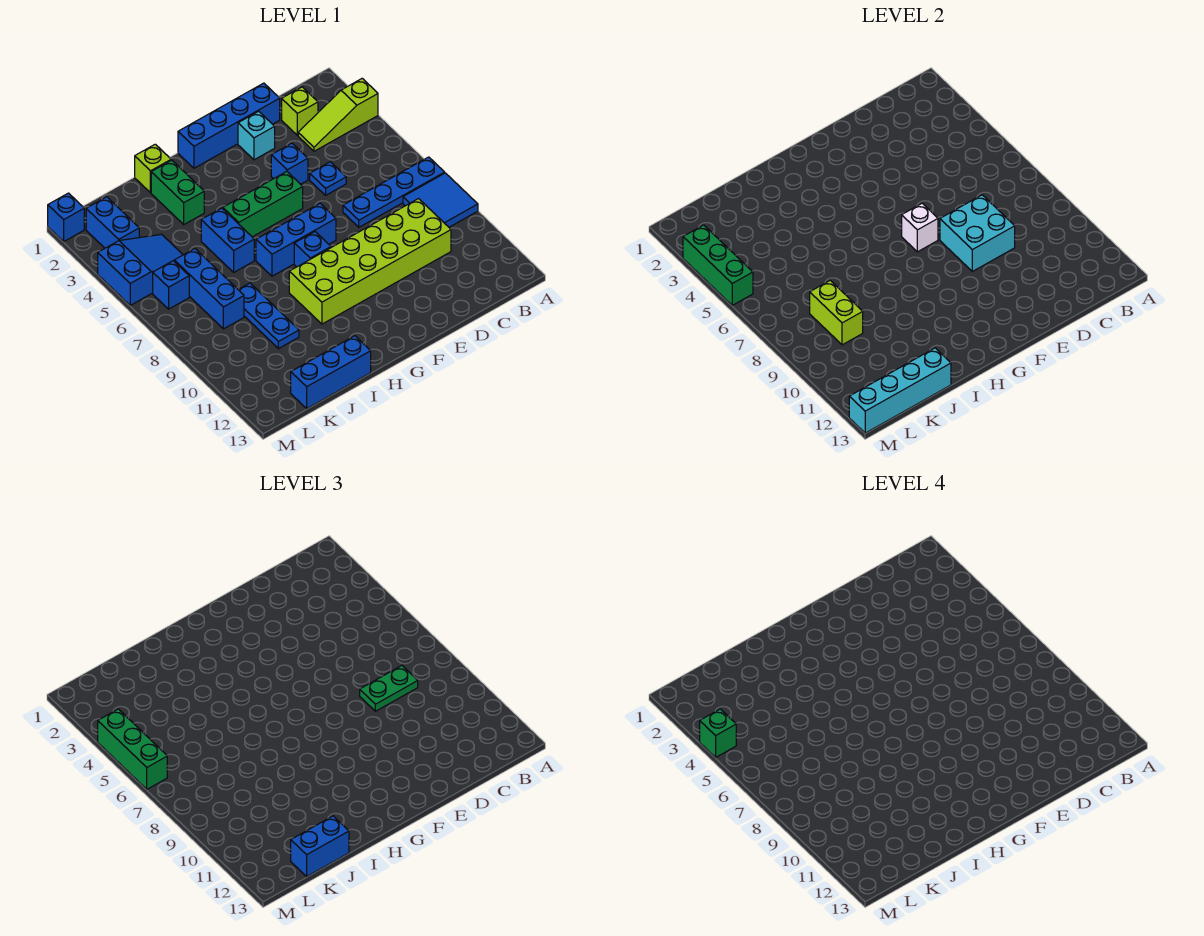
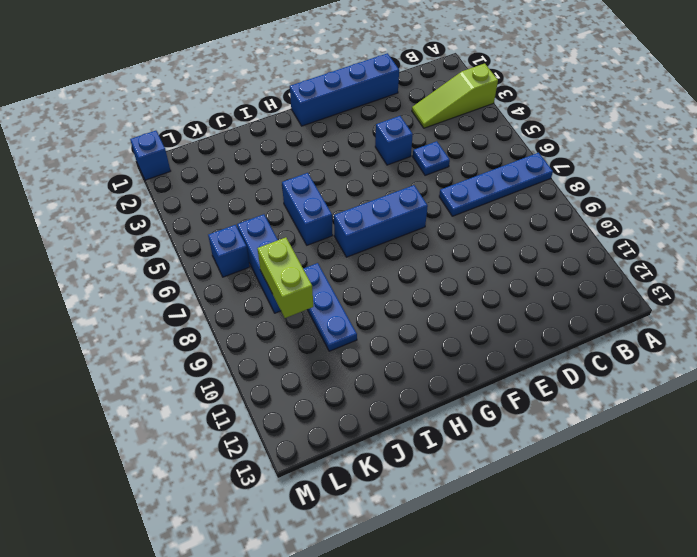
none -> blue tile A8:B9 level 1
none -> lime brick C2 level 1
none -> lime brick C9:H10 level 1
none -> cyan brick E2 level 1

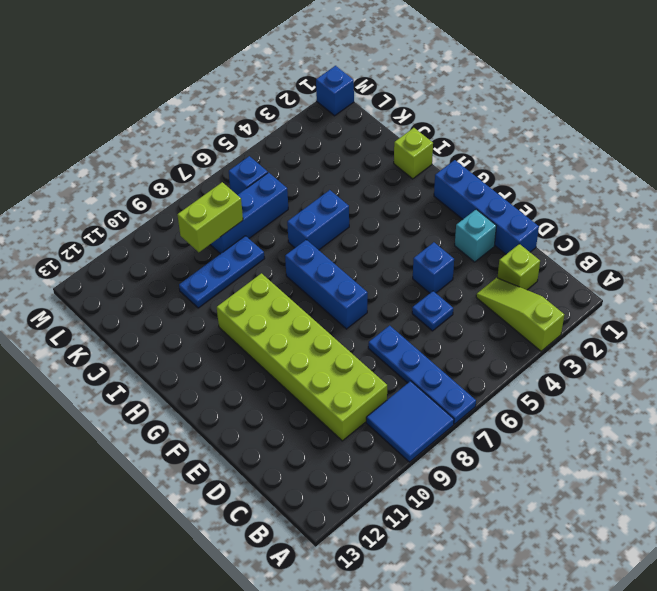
none -> green brick F5:H5 level 1
none -> blue brick G8 level 1
none -> green brick I2:I3 level 1
none -> blue brick I13:K13 level 1

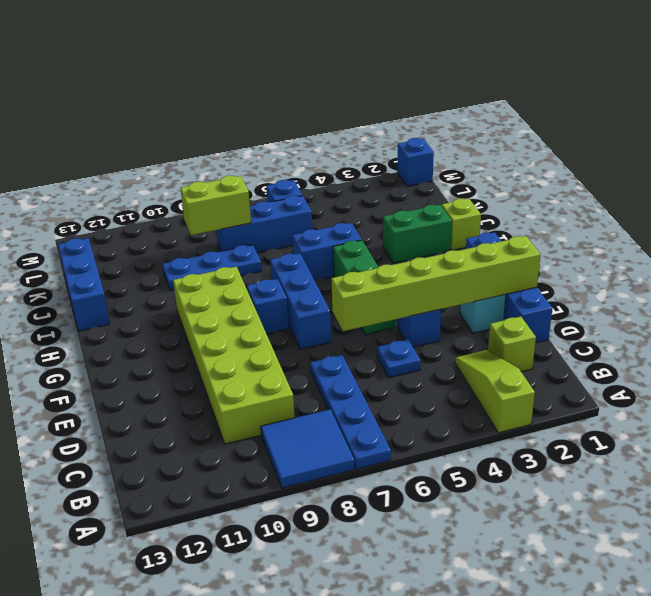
lime brick E1:E6 level 2 -> none
none -> blue slope K4:M5 level 1 top M
none -> blue brick L2:L3 level 1
none -> cyan brick D8:E9 level 2
none -> white brick F7 level 2

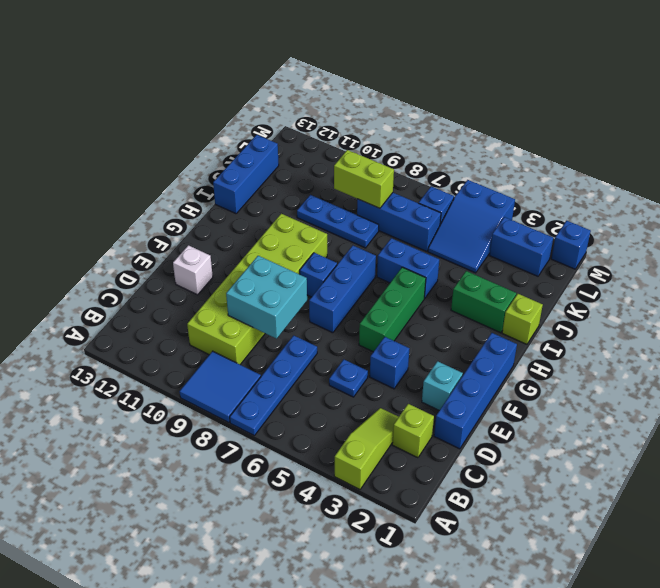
white brick E12 level 1 -> white brick F7 level 2
none -> cyan brick J13:M13 level 2
none -> green brick M3:M5 level 2
none -> green plate C8:D8 level 3
none -> blue brick J13:K13 level 3

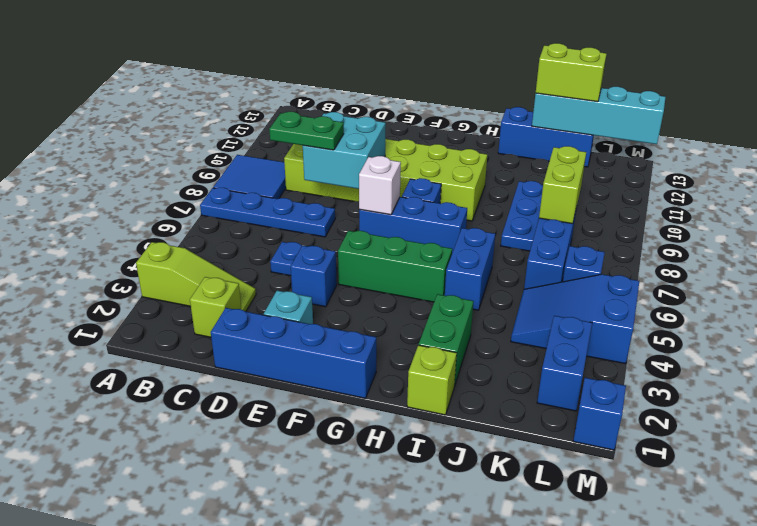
lime brick J13:K13 level 3 -> blue brick J13:K13 level 3
none -> green brick M3:M5 level 2
none -> green brick M4:M6 level 3
none -> green brick M4 level 4

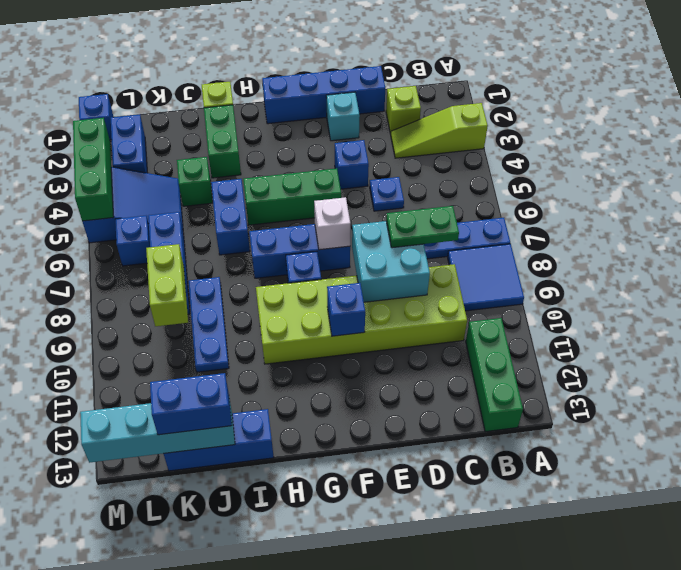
green brick B11:B13 level 1 -> green brick M4:M6 level 3
blue brick F10 level 2 -> none
green brick J4 level 1 -> green brick M4 level 4

